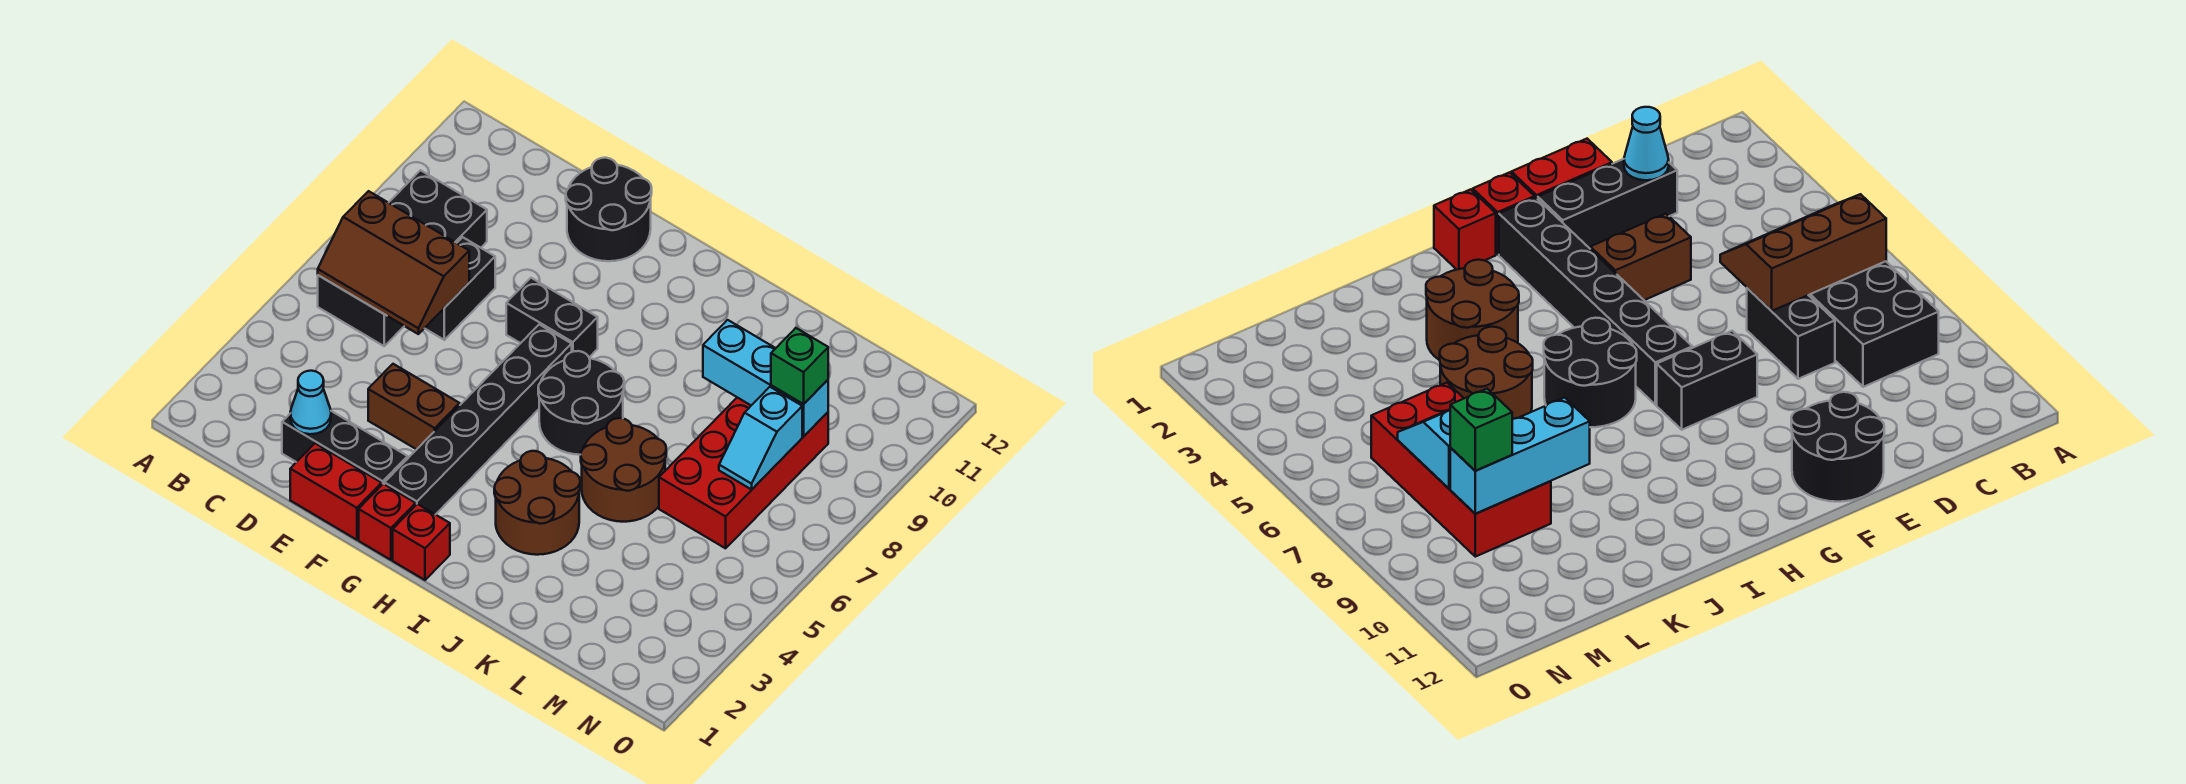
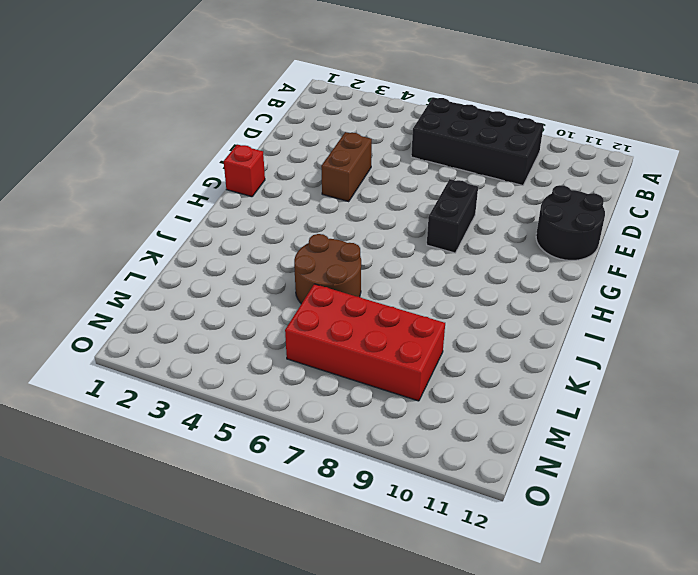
none -> black brick D2:F2 level 1
none -> black brick D7:D8 level 1
none -> red brick E1:F1 level 1

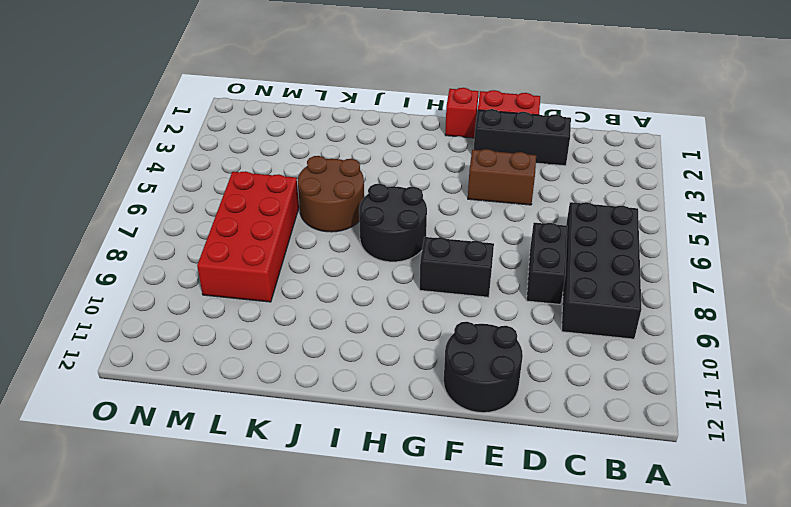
none -> black brick G2:G7 level 1
none -> red brick H1 level 1
none -> brown round brick I3:J4 level 1

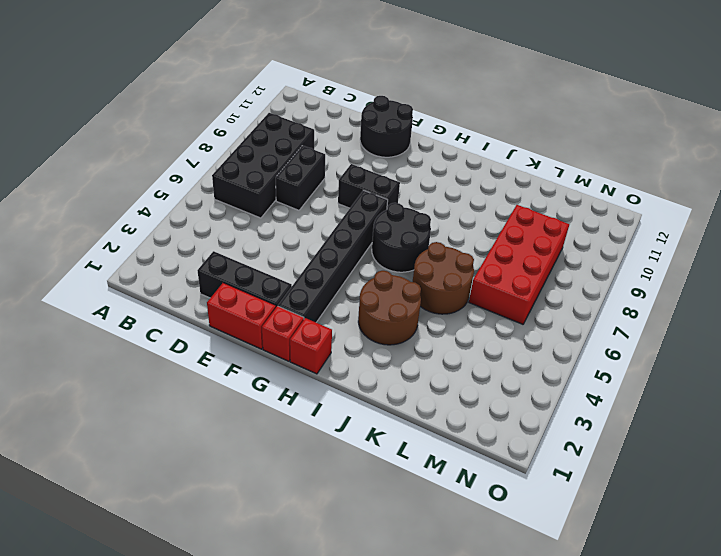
none -> brown brick E4:F4 level 1
none -> brown slope B6:D7 level 2 top 7
none -> cyan cone D2 level 2

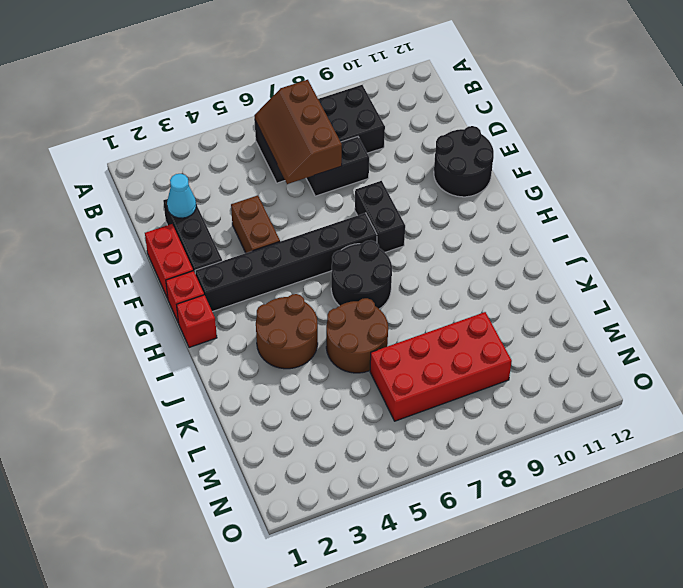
none -> cyan brick K9:M9 level 2
none -> cyan slope M7:M8 level 2 top 8
none -> green brick M9 level 3

